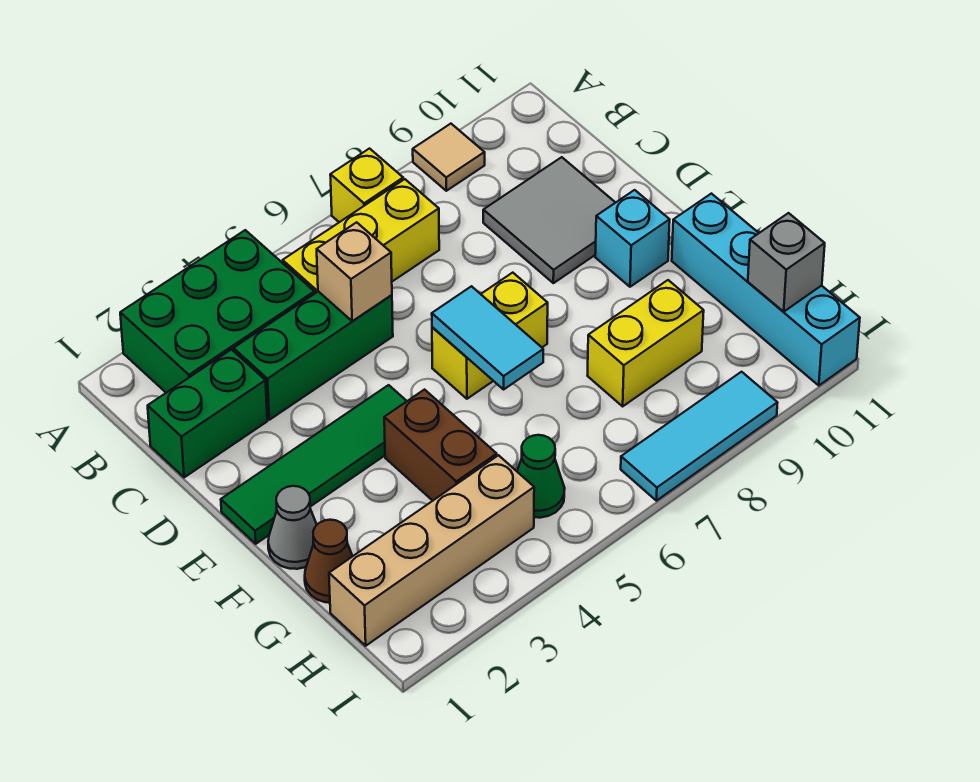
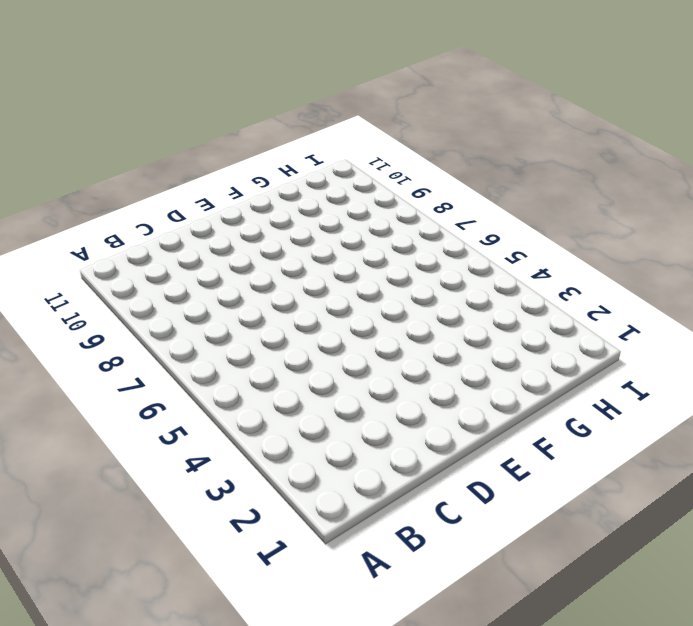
none -> green brick A2:B4 level 1
none -> yellow brick A7 level 1
none -> tan tile A9 level 1

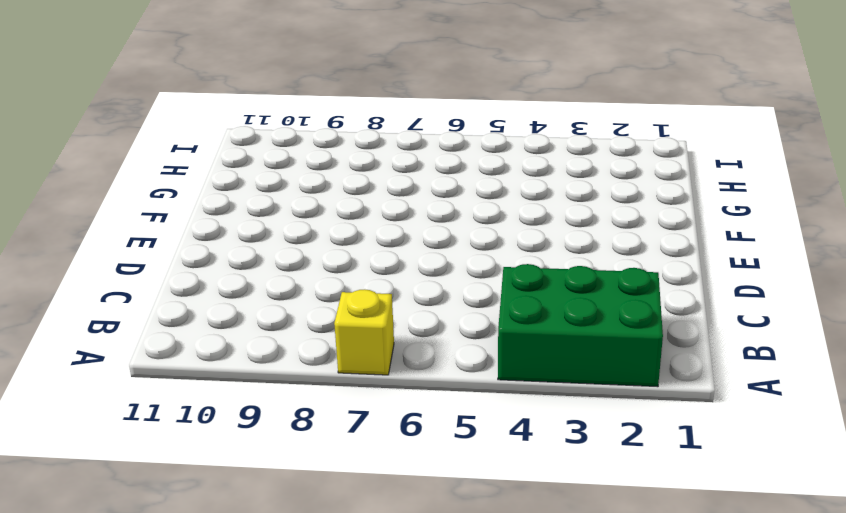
none -> tan tile A9 level 1
none -> yellow brick B5:B7 level 1
none -> green brick C1:C2 level 1

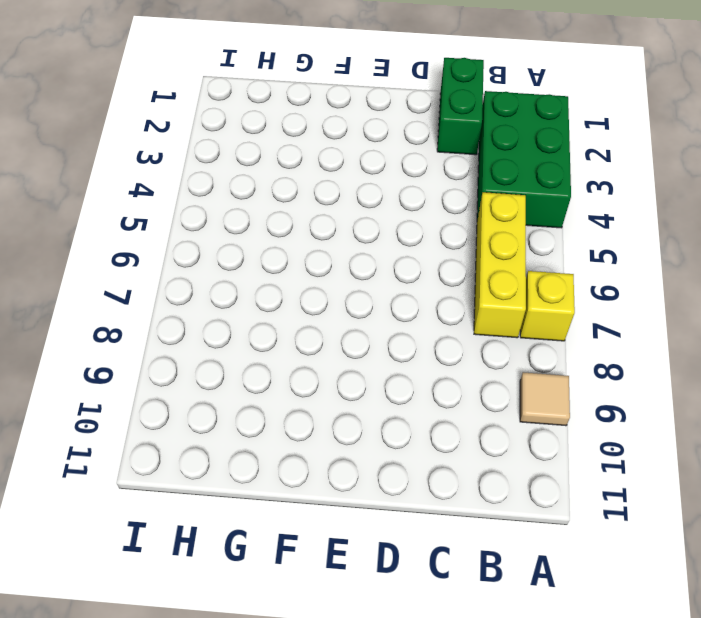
none -> green brick C3:C5 level 1
none -> grey tile C9:D10 level 1
none -> green tile E1:E4 level 1

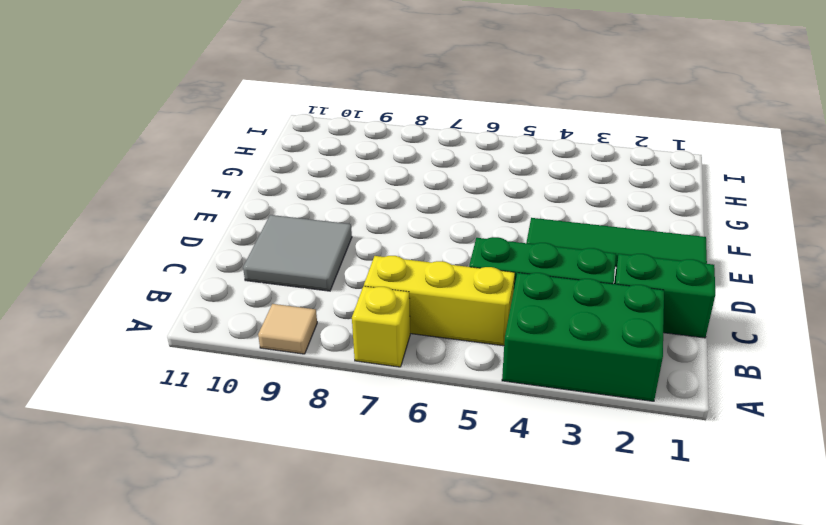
none -> yellow brick E6:E7 level 1
none -> cyan brick E10 level 1
none -> grey cone F1 level 1

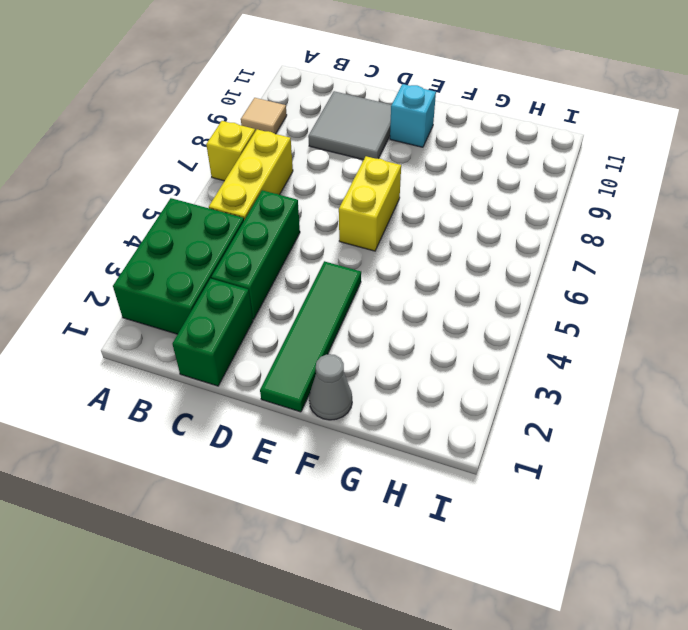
none -> brown brick F4:G4 level 1
none -> cyan brick F11:I11 level 1
none -> brown cone G1 level 1

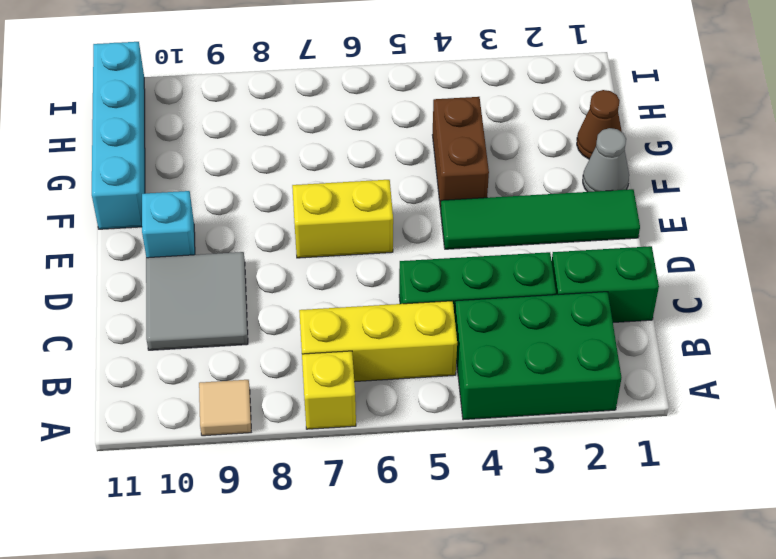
none -> yellow brick G8:G9 level 1
none -> tan brick H1:H4 level 1
none -> green cone H5 level 1

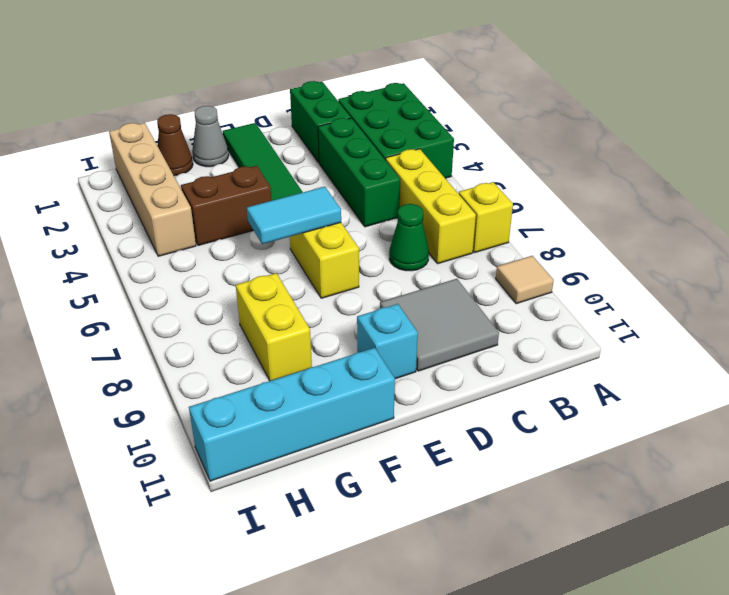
green cone C7 level 1 -> green cone H5 level 1
none -> cyan tile I7:I9 level 1
none -> tan brick C5 level 2
none -> grey brick H11 level 2

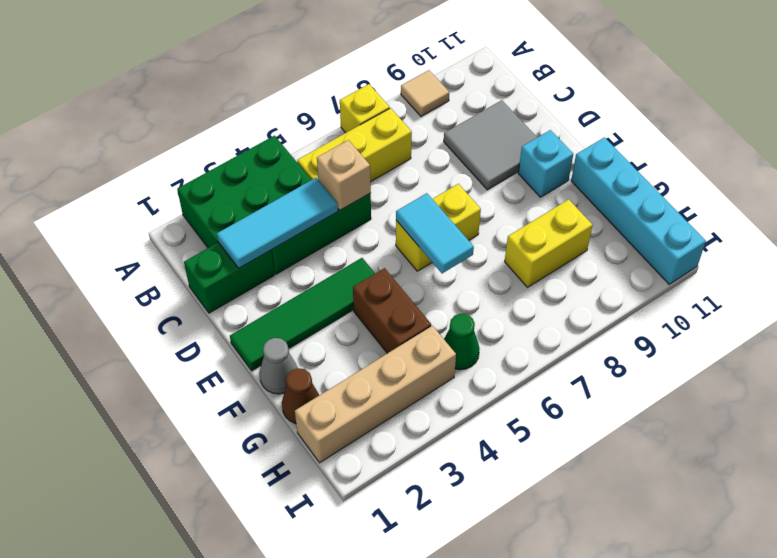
cyan tile C2:C4 level 2 -> cyan tile I7:I9 level 1
none -> grey brick H11 level 2

